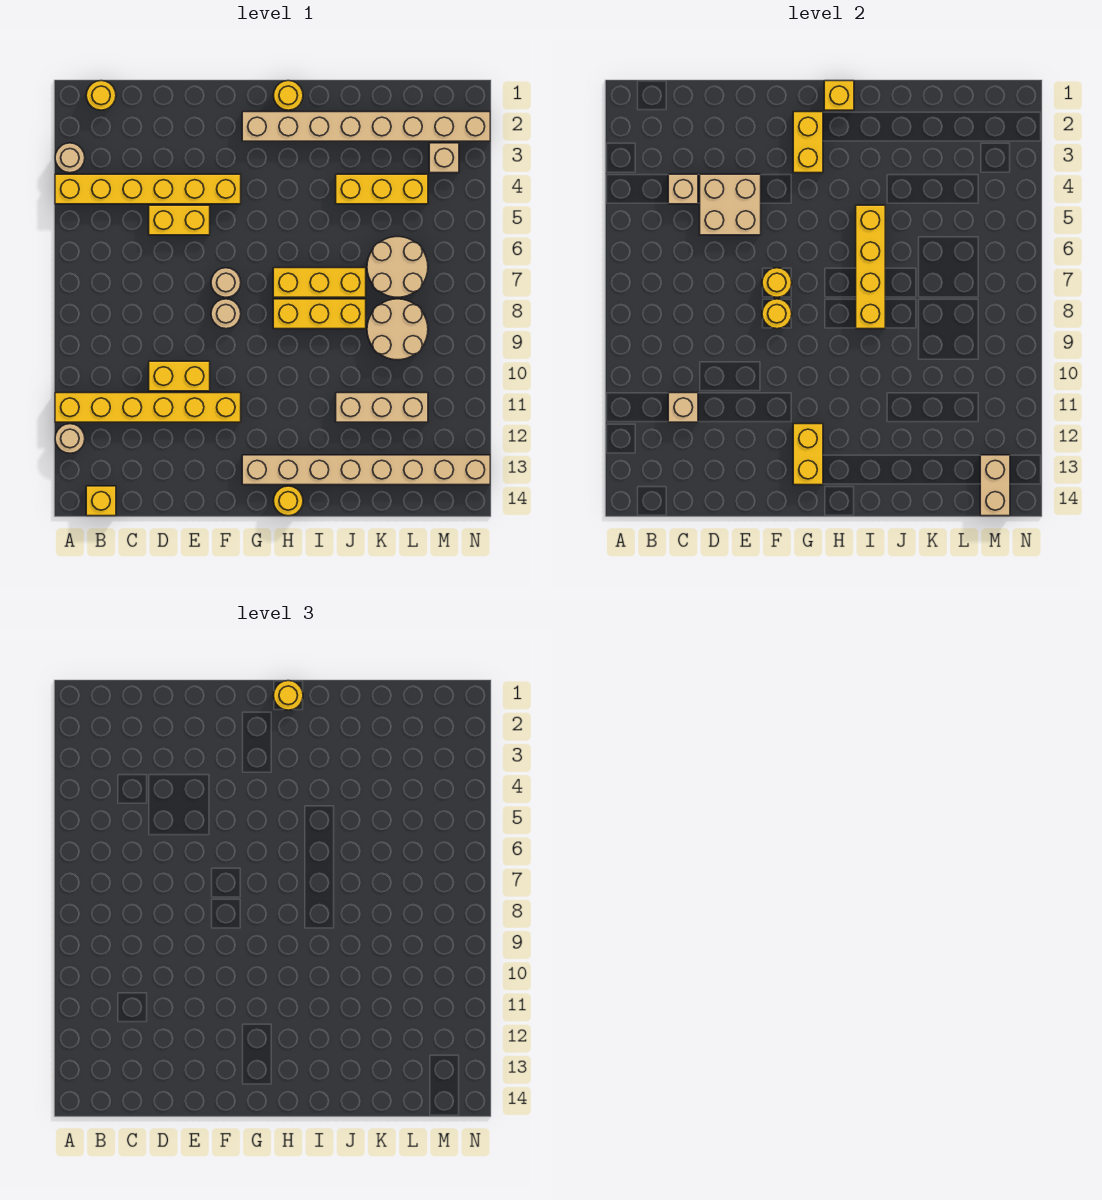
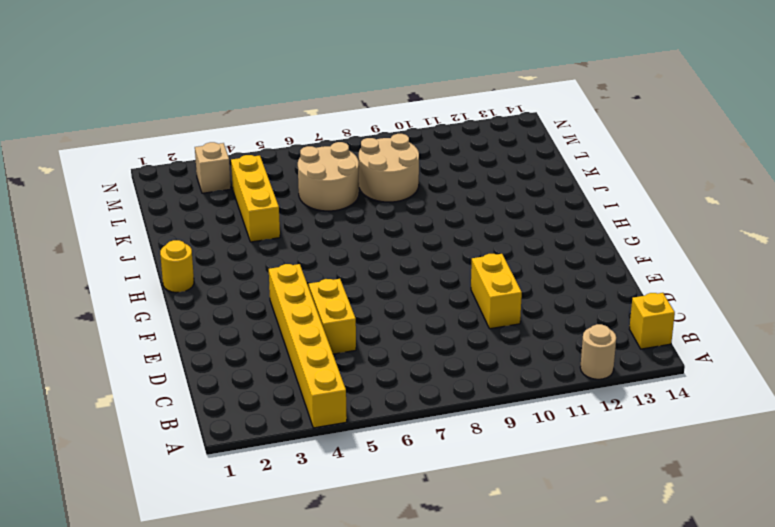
none -> tan round brick A3 level 1
none -> yellow brick A11:F11 level 1
none -> yellow round brick B1 level 1
none -> tan round brick F7 level 1

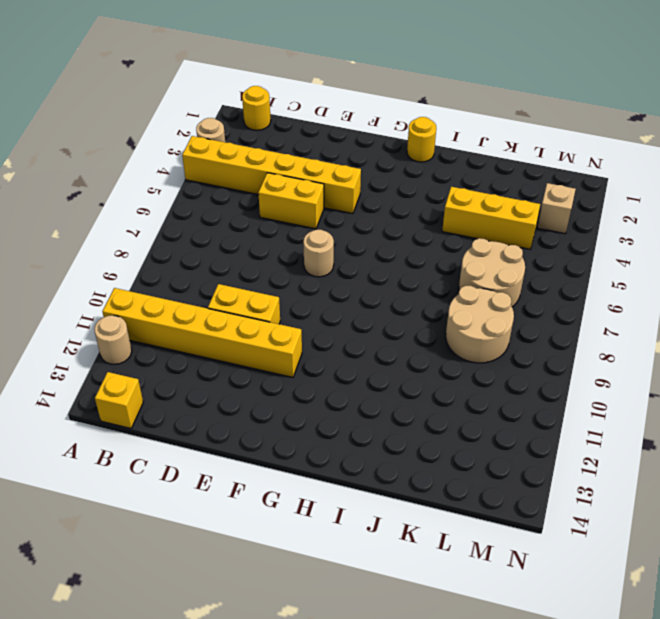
none -> tan round brick F8 level 1
none -> tan brick G2:N2 level 1
none -> tan brick G13:N13 level 1
none -> yellow brick H7:J7 level 1

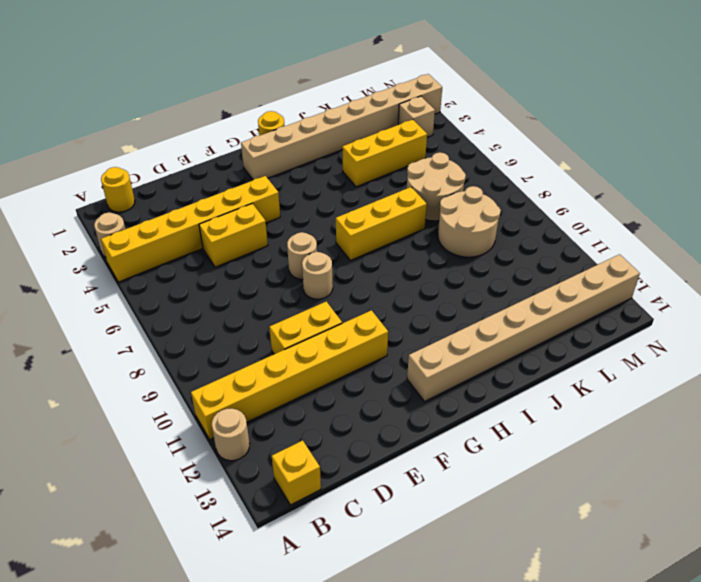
none -> yellow brick H8:J8 level 1
none -> yellow round brick H14 level 1
none -> tan brick J11:L11 level 1
none -> tan brick C4 level 2

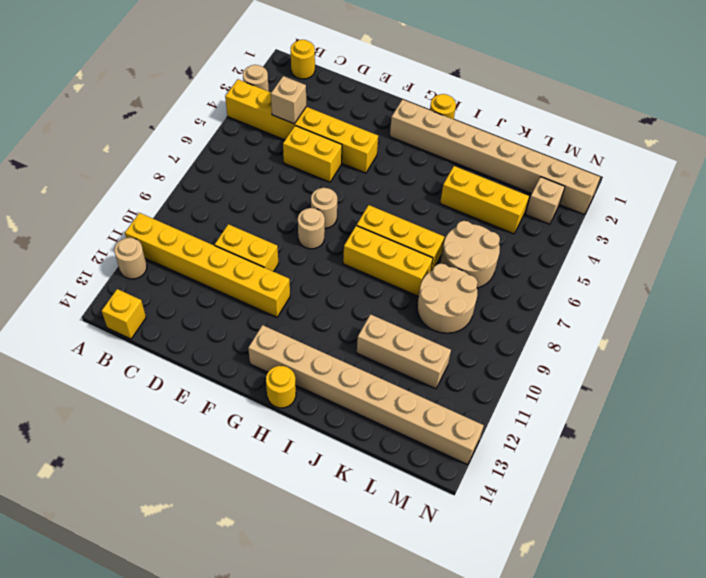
none -> tan brick C11 level 2
none -> tan brick D4:E5 level 2
none -> yellow round brick F7 level 2
none -> yellow round brick F8 level 2

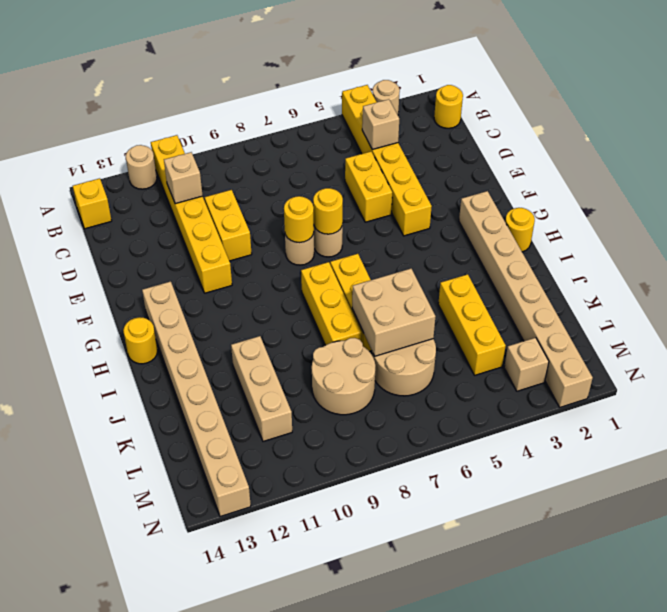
tan brick J6:K7 level 2 -> tan brick D4:E5 level 2
none -> yellow brick G2:G3 level 2
none -> yellow brick G12:G13 level 2
none -> yellow brick H1 level 2
none -> yellow brick I5:I8 level 2

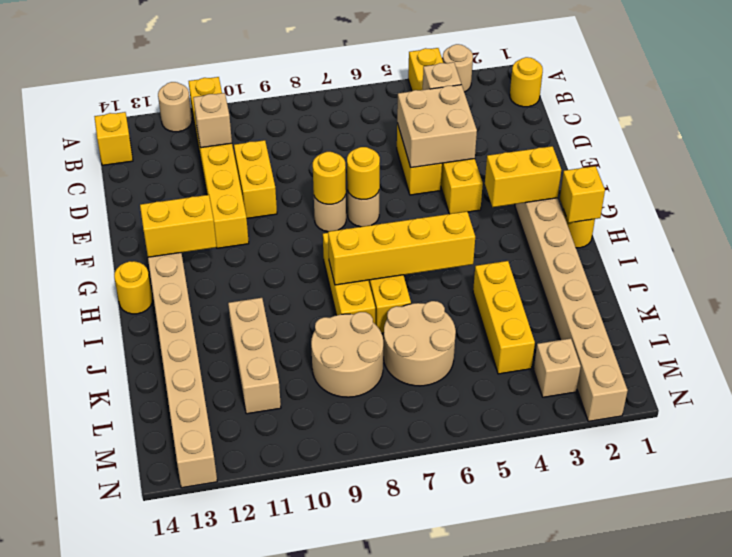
none -> tan brick M13:M14 level 2
none -> yellow round brick H1 level 3

